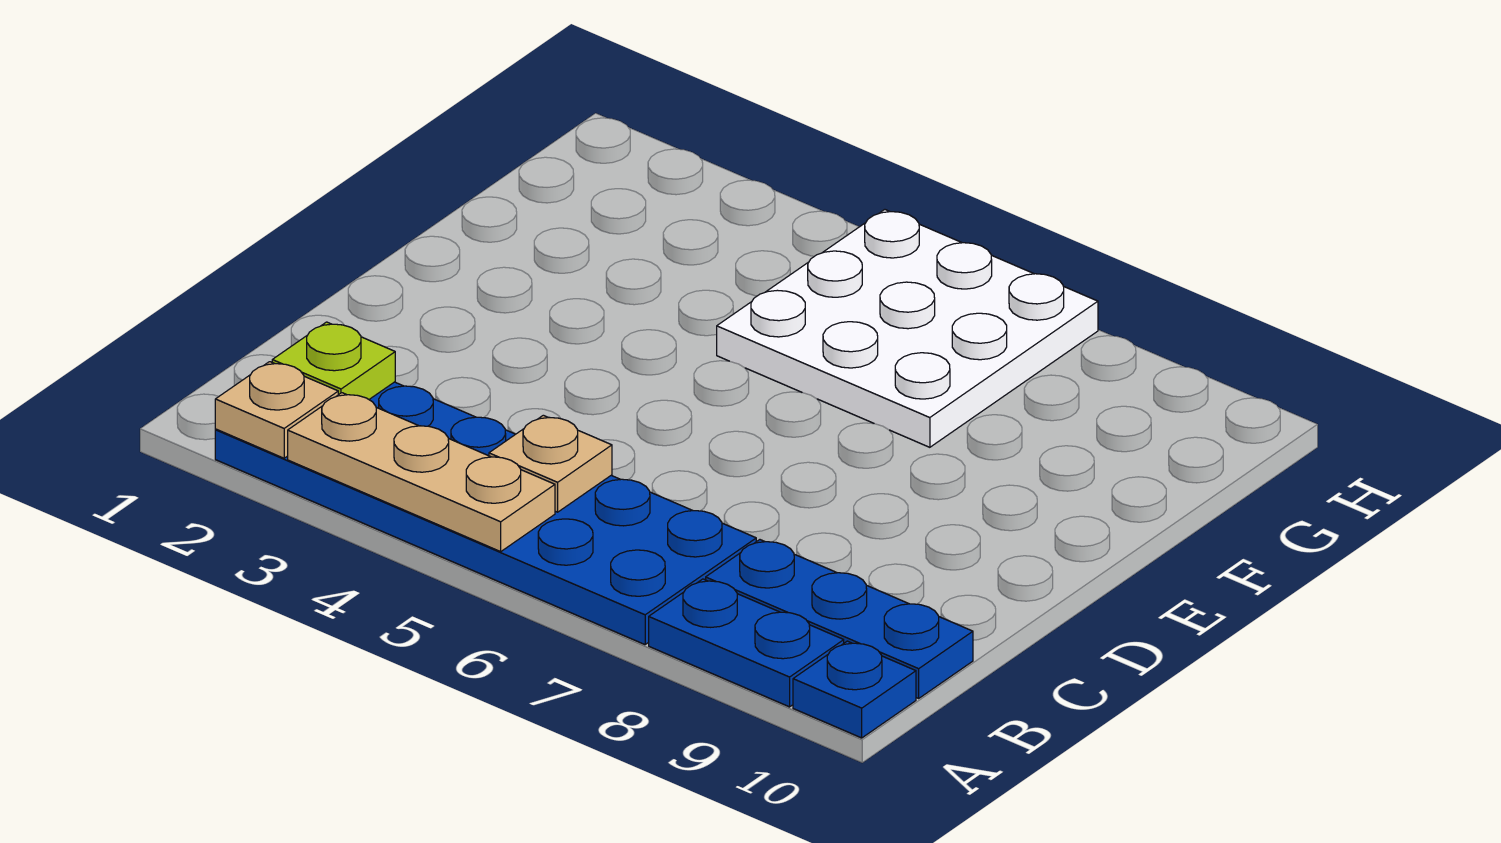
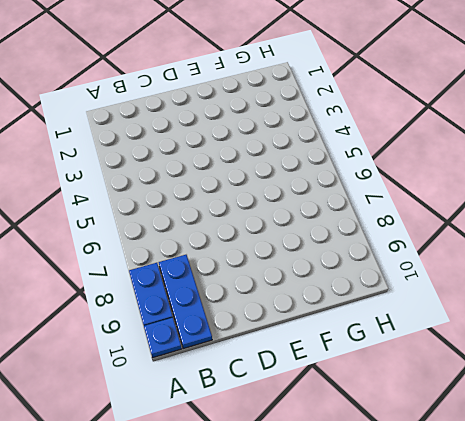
none -> blue plate A2:B7 level 1
none -> white plate F5:H7 level 1

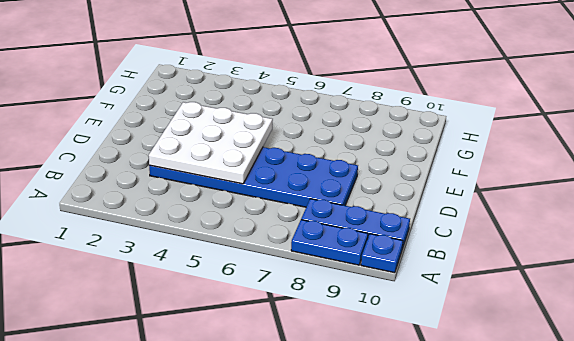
blue plate C3:D8 level 1 -> blue plate A2:B7 level 1
white plate C3:E5 level 2 -> white plate F5:H7 level 1
none -> tan plate A2 level 2
none -> tan plate A3:A5 level 2

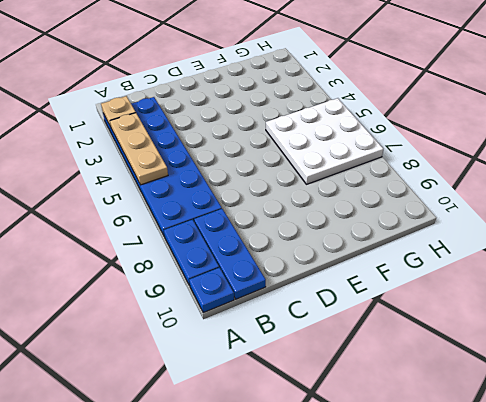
none -> lime plate B2 level 2
none -> tan plate B5 level 2

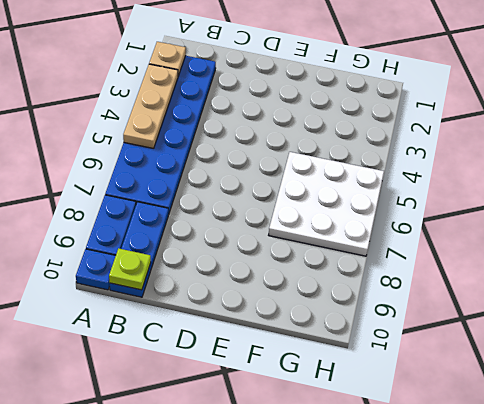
lime plate B10 level 2 -> lime plate B2 level 2
none -> tan plate B5 level 2

